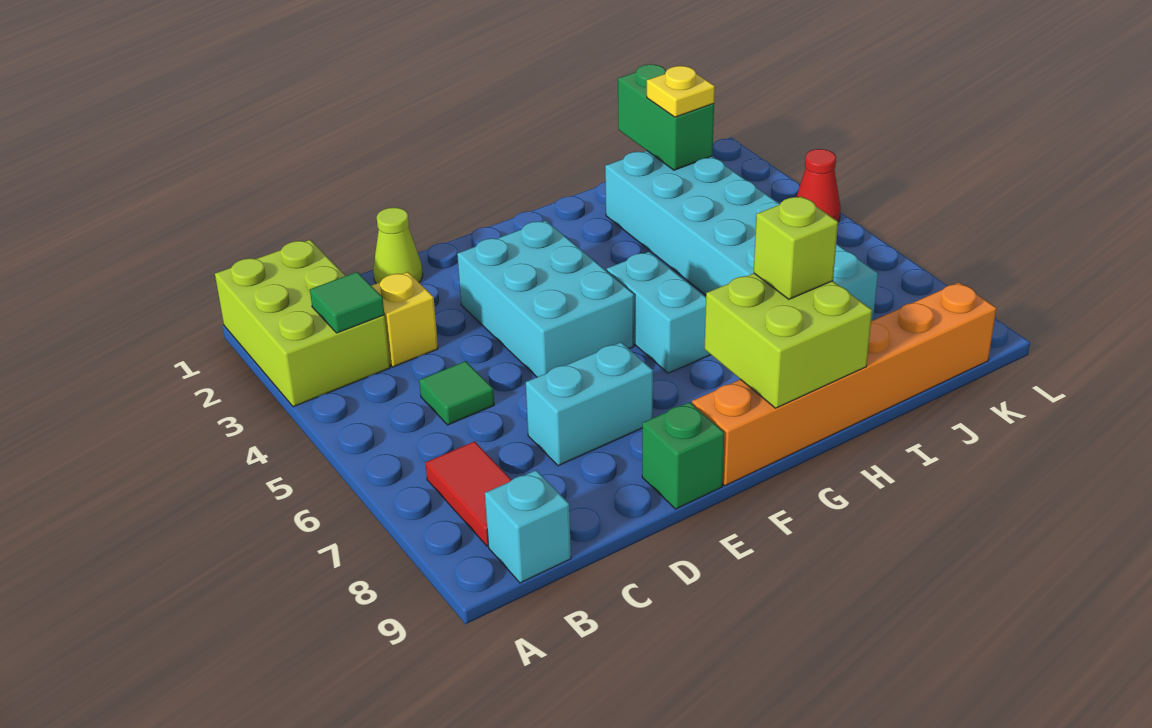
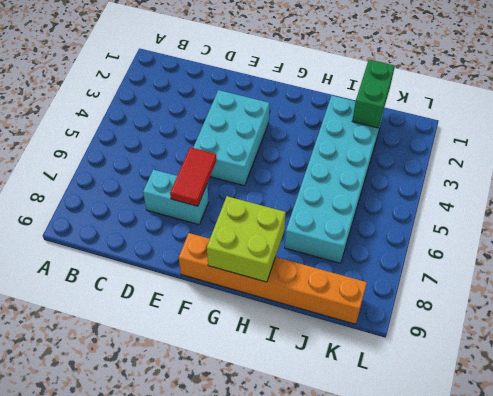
red tile E6:E7 level 2 -> red tile B7:B8 level 1
none -> lime brick A1:B3 level 1
none -> cyan brick B9 level 1
none -> yellow brick C3 level 1

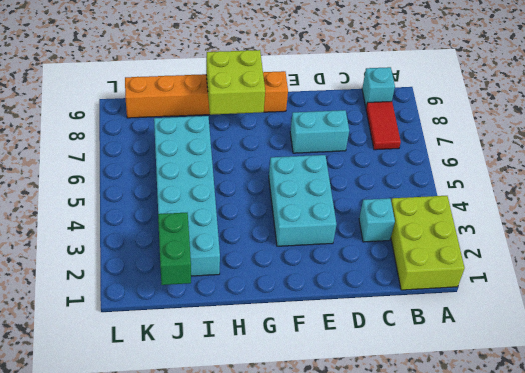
cyan brick C3 level 1 -> yellow brick C3 level 1
none -> green tile C5 level 1
none -> lime cone D1 level 1
none -> green brick E9 level 1

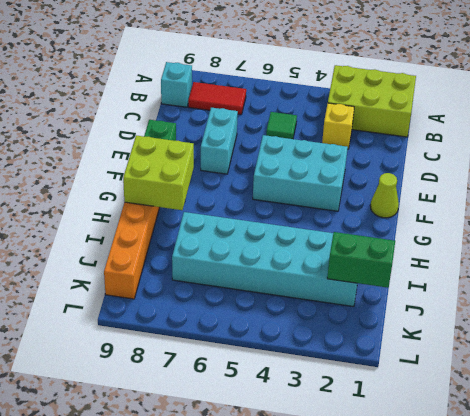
lime cone F1 level 1 -> lime cone D1 level 1
none -> cyan brick G5:G6 level 1
none -> red cone L4 level 1
none -> green tile B3 level 2

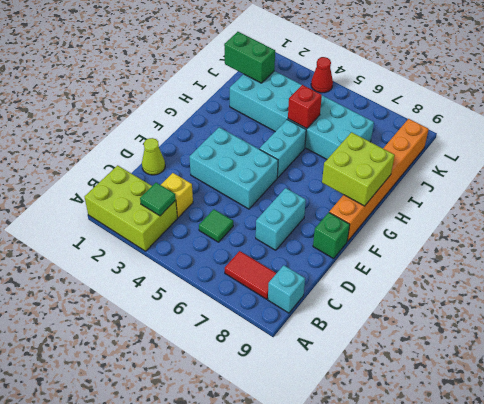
cyan brick G5:H5 level 1 -> cyan brick G5:G6 level 1
red brick I5 level 2 -> none
none -> lime brick H8 level 3
none -> yellow plate J2 level 3

